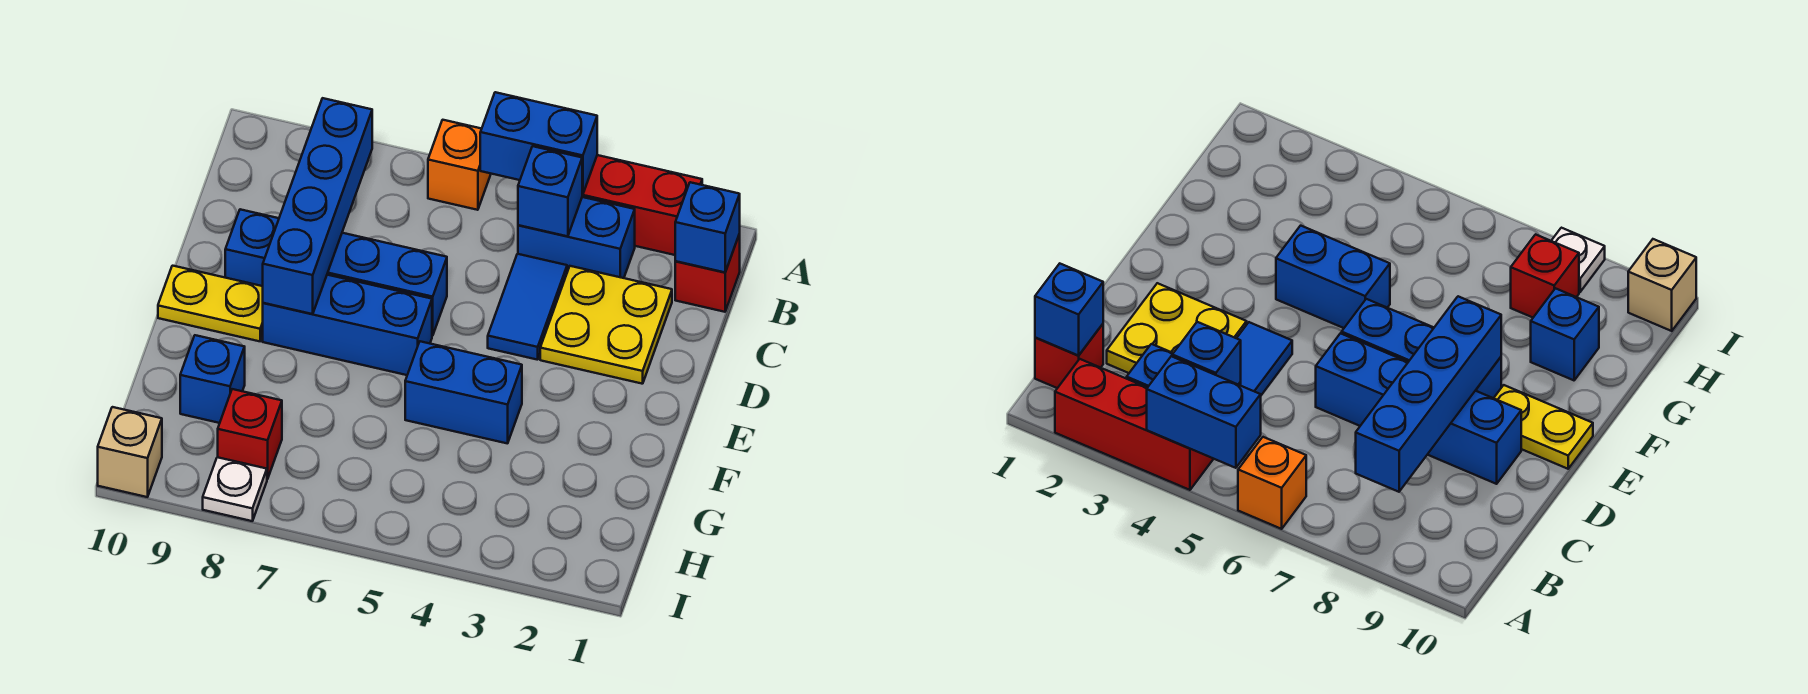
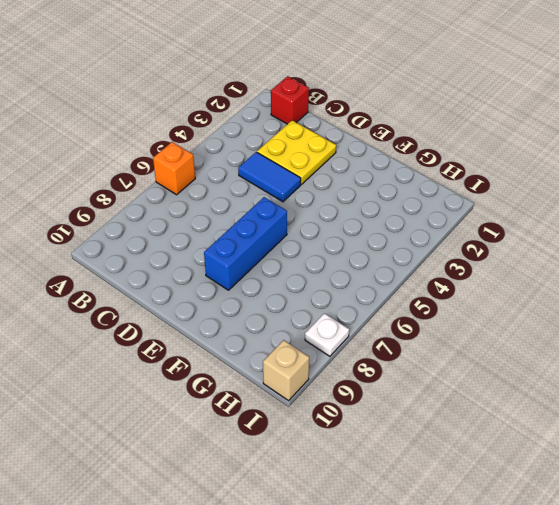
none -> red brick A2:A4 level 1
none -> blue brick B3:B4 level 1
none -> blue brick D6:D9 level 1

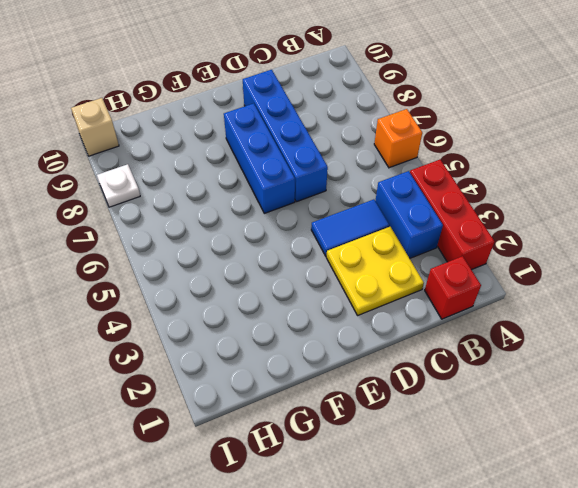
none -> yellow plate E9:E10 level 1
none -> blue brick F4:F5 level 1
none -> blue brick G9 level 1

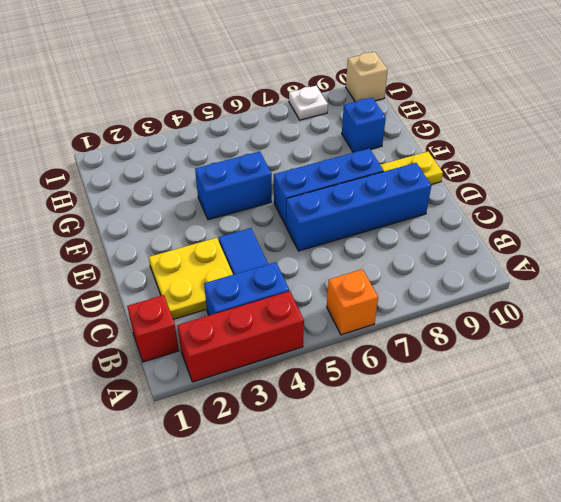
none -> red brick H8 level 1
none -> blue brick A4:A5 level 2
none -> blue brick B1 level 2

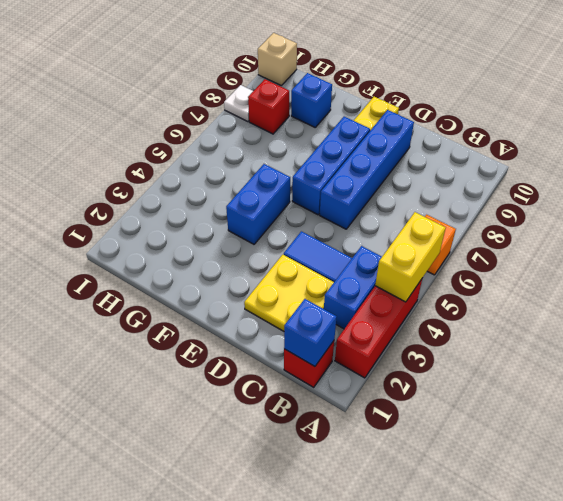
yellow brick A4:A5 level 2 -> blue brick A4:A5 level 2
none -> blue brick B4 level 2
none -> blue brick B8:E8 level 2

